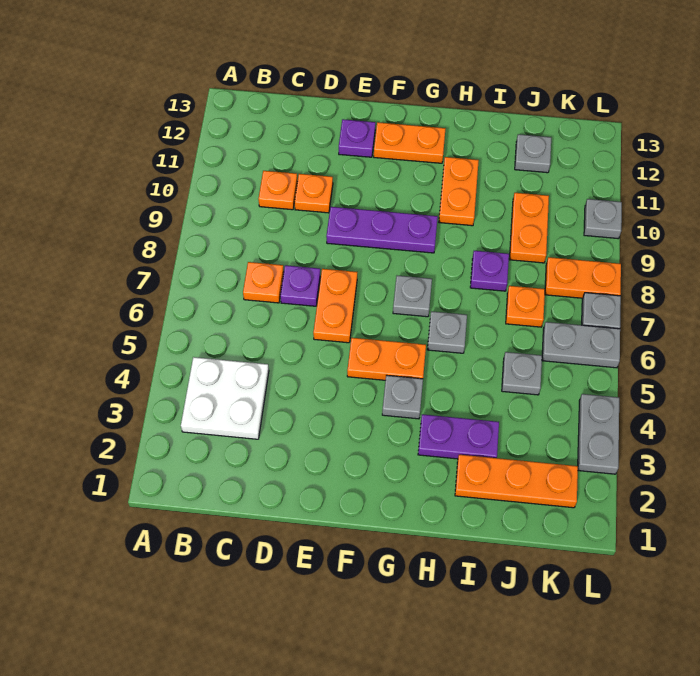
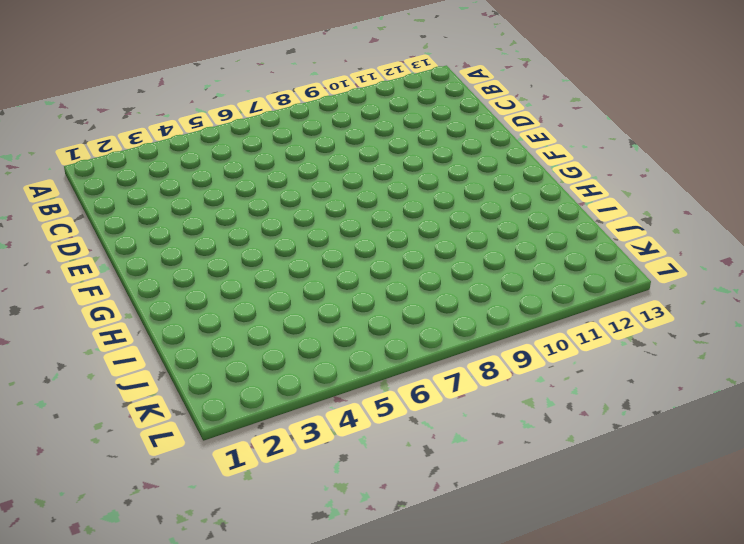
none -> white plate B3:C4 level 1
none -> orange plate C7 level 1
none -> orange plate C10 level 1

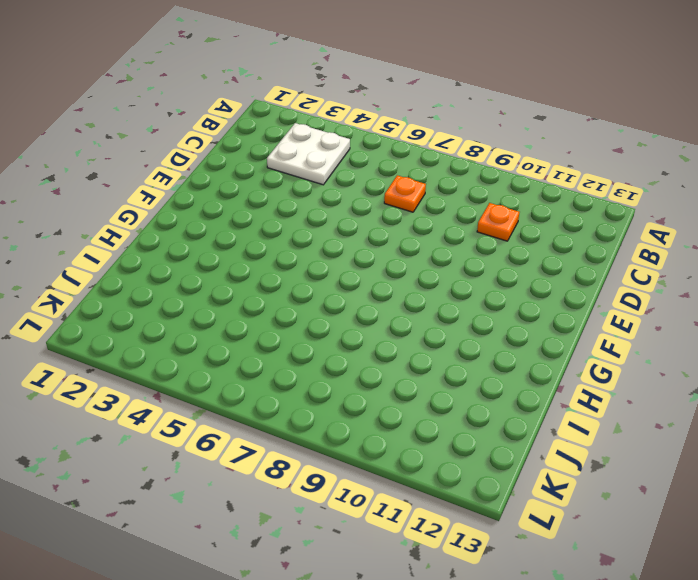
none -> purple plate D7 level 1
none -> orange plate D10 level 1
none -> orange plate E6:E7 level 1

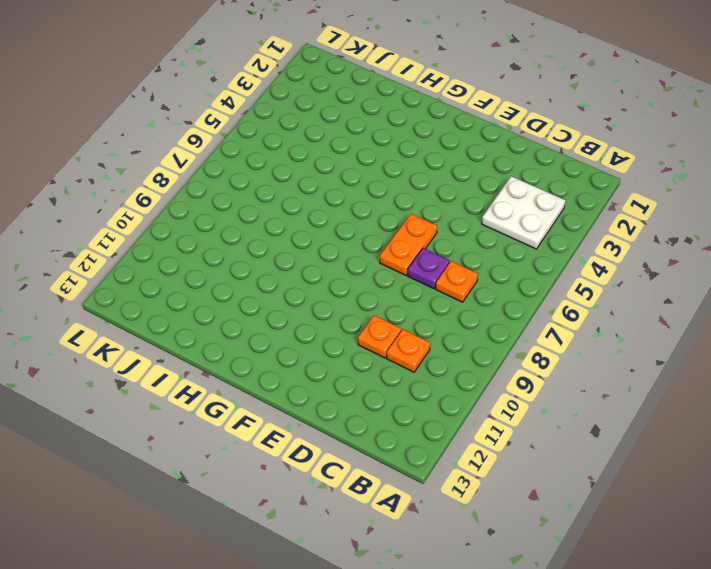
none -> purple plate E9:G9 level 1
none -> purple plate E12 level 1
none -> orange plate F5:G5 level 1

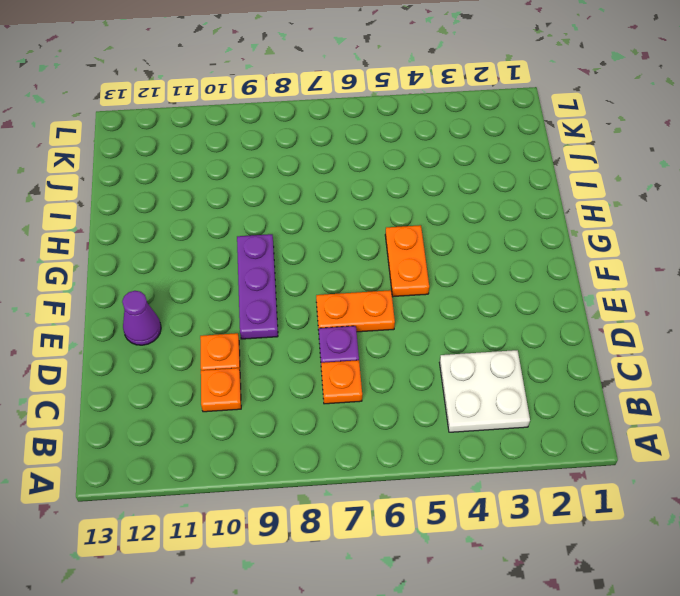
purple cone E12 level 1 -> purple plate E12 level 1
none -> orange plate F12:G12 level 1
none -> grey plate G4 level 1
none -> grey plate G7 level 1

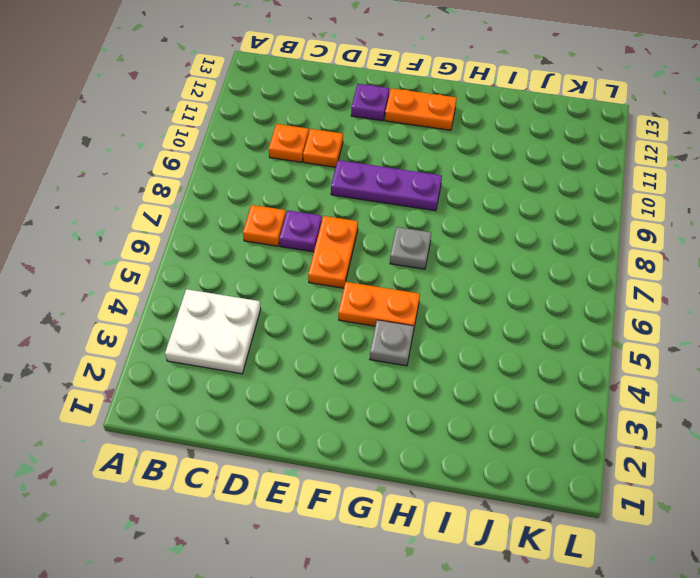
none -> purple plate H3:I3 level 1
none -> grey plate H6 level 1
none -> orange plate H10:H11 level 1

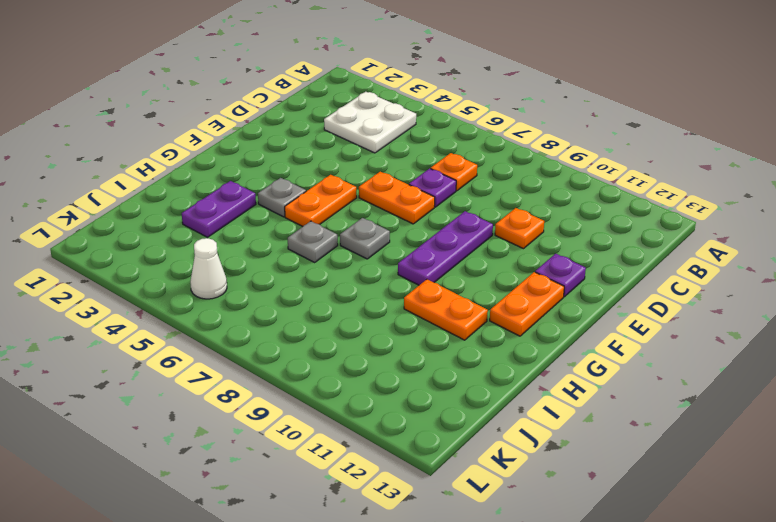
white cone K5 level 1 -> none
none -> orange plate C10 level 1
none -> orange plate I2:K2 level 1
none -> purple plate I8 level 1

